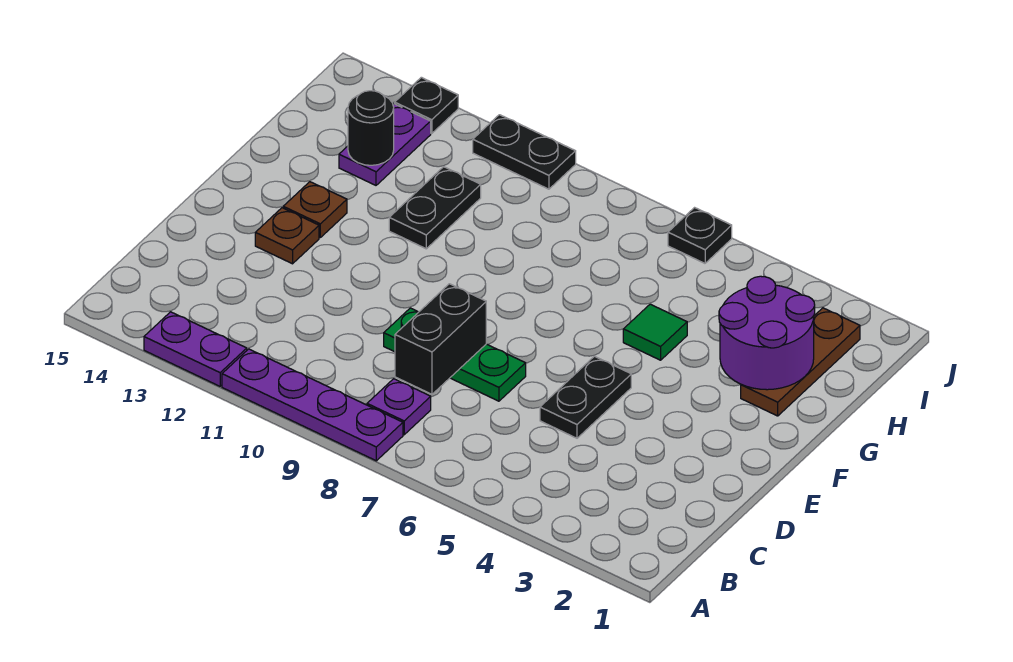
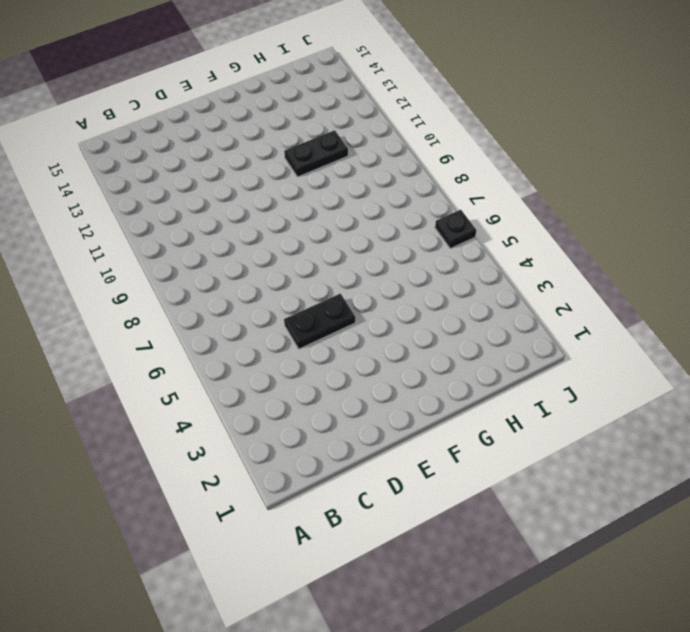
none -> purple plate A8:A11 level 1
none -> purple plate A12:A13 level 1
none -> purple plate B8 level 1

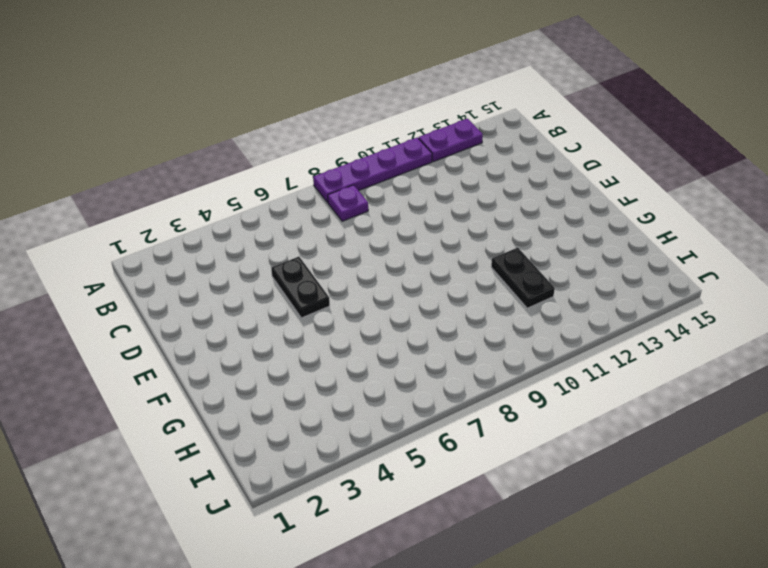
none -> green plate D7:D9 level 1
none -> brown plate E13 level 1
none -> brown plate F13 level 1

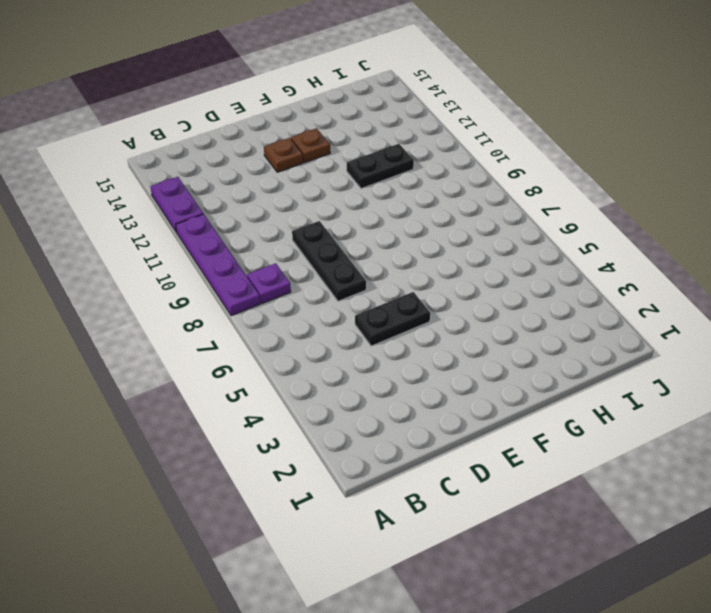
black plate D7:D9 level 1 -> green plate D7:D9 level 1
none -> brown plate G2:I2 level 1
none -> green tile G5 level 1
none -> purple plate H13:I13 level 1

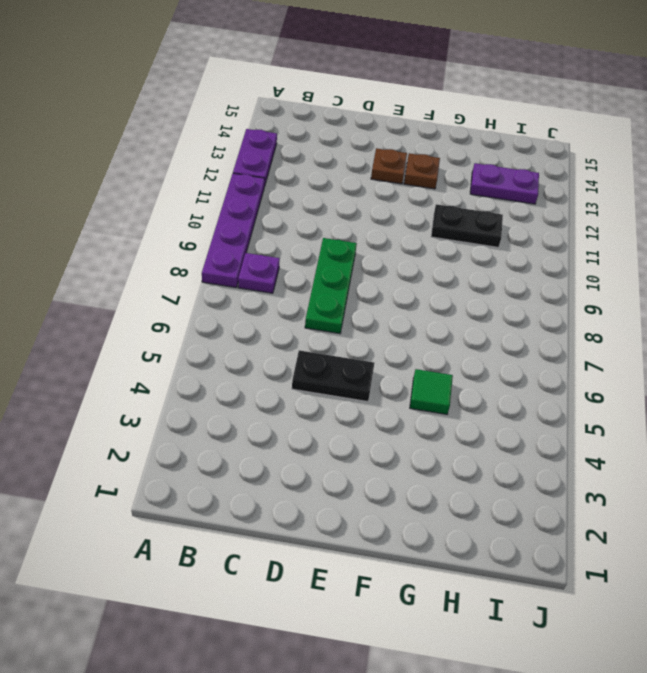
none -> brown plate G2:I2 level 1
none -> black plate J6 level 1
none -> black plate J10:J11 level 1

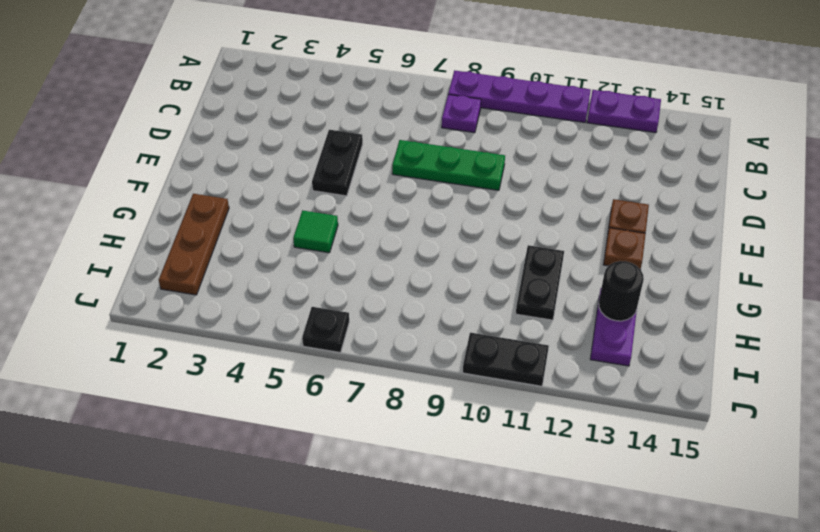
none -> black plate J13 level 1
none -> black brick C8:D8 level 2
none -> purple round brick G2:H3 level 2

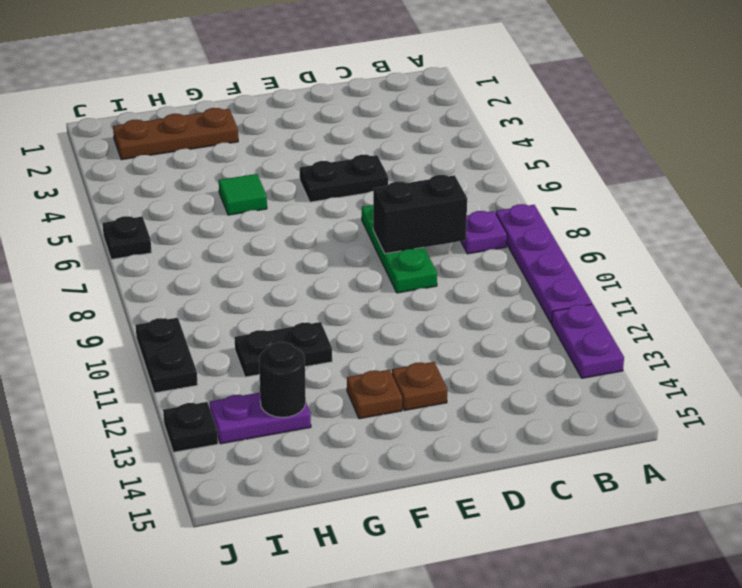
none -> purple round brick G2:H3 level 2

